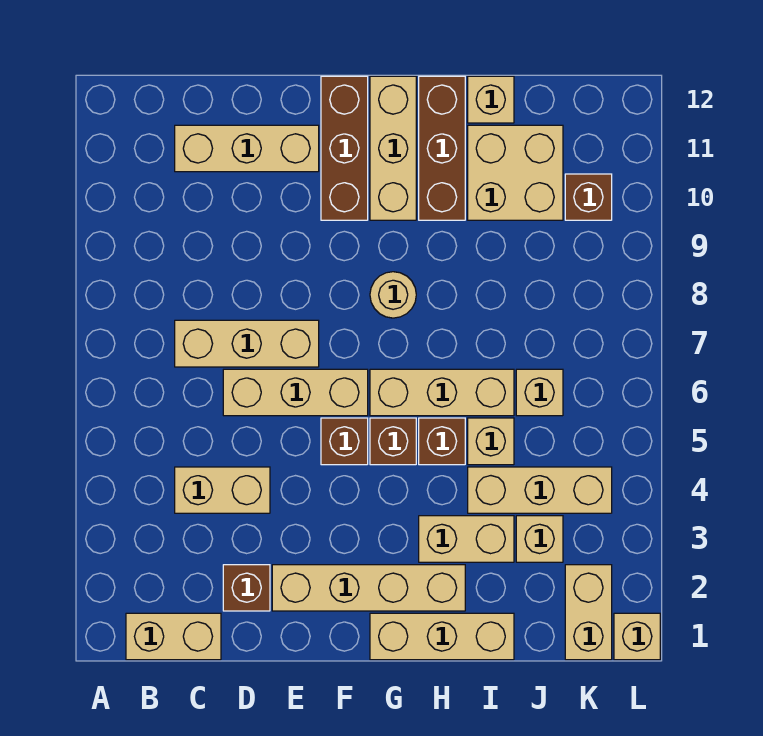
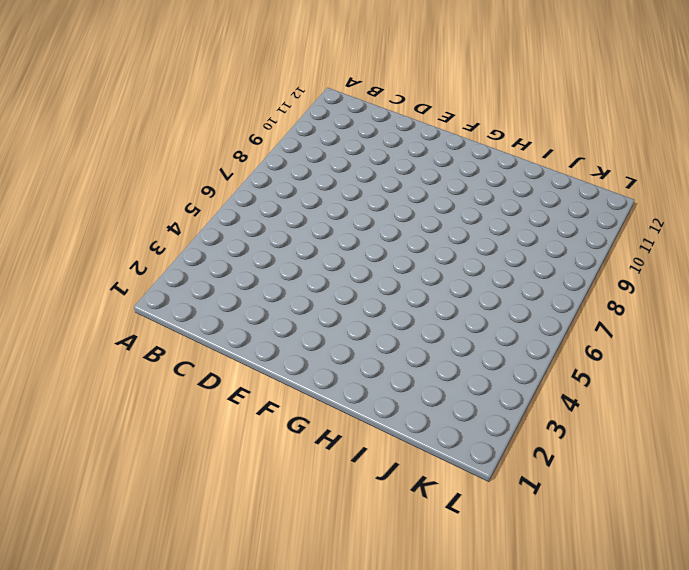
none -> tan brick B1:C1 level 1
none -> tan brick C4:D4 level 1
none -> tan brick C7:E7 level 1

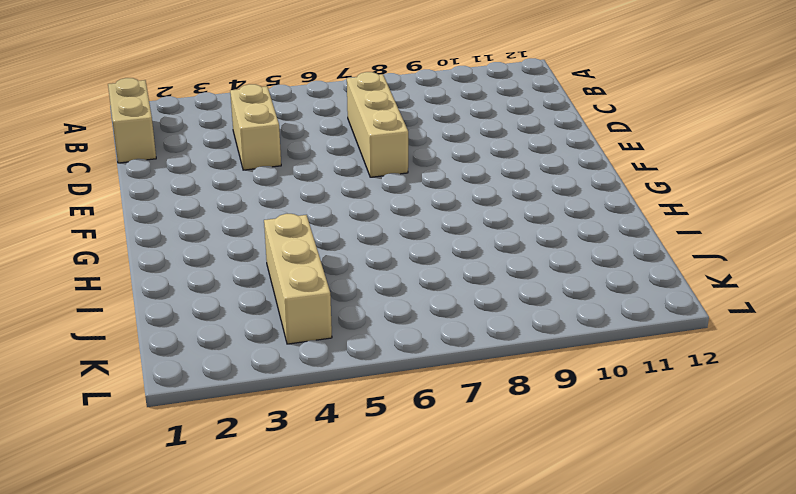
none -> tan brick C11:E11 level 1
none -> brown brick D2 level 1
none -> tan brick D6:F6 level 1

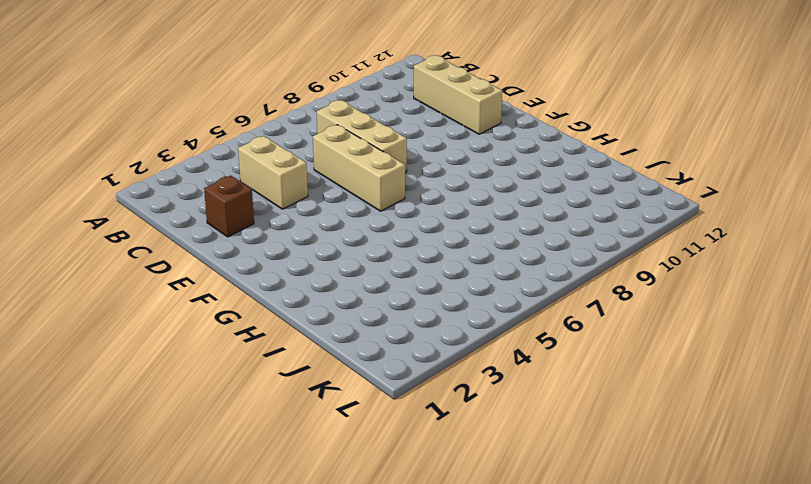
none -> tan brick B1:C1 level 1
none -> tan brick E2:H2 level 1
none -> brown brick F5 level 1

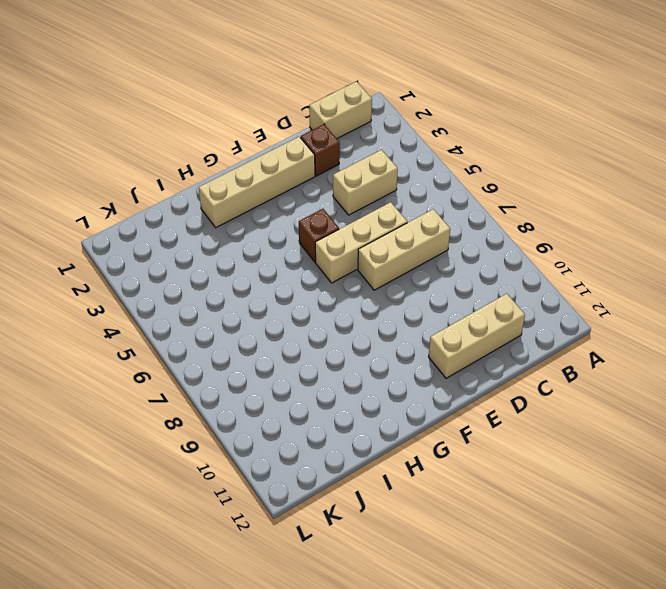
none -> brown brick F10:F12 level 1
none -> tan brick G1:I1 level 1
none -> brown brick G5 level 1

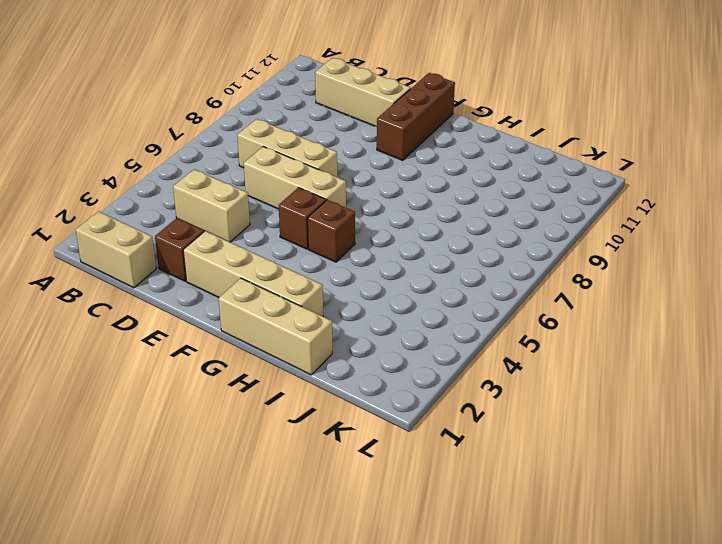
none -> tan brick G6:I6 level 1
none -> tan round brick G8 level 1
none -> tan brick G10:G12 level 1

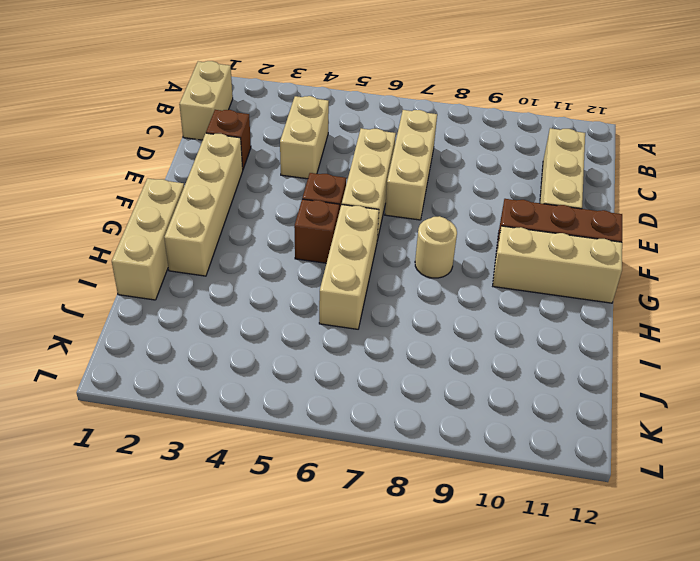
none -> tan brick H3:I3 level 1
none -> brown brick H5 level 1
none -> brown brick H10:H12 level 1

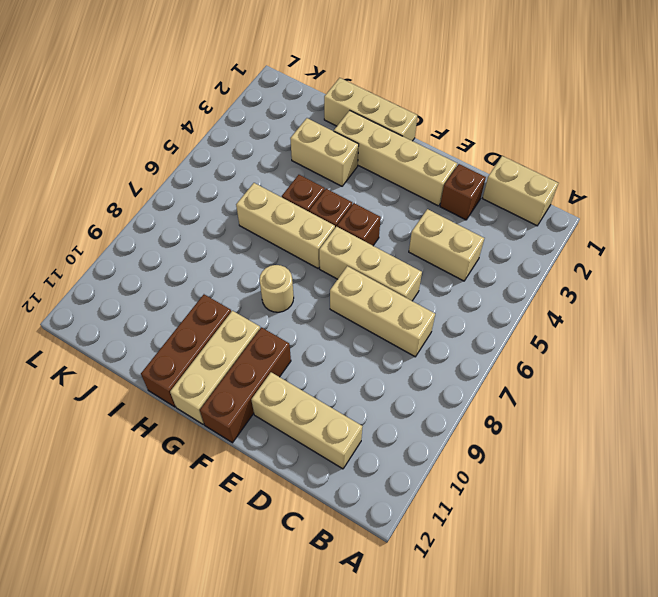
none -> tan brick I4:K4 level 1
none -> tan brick I5 level 1
none -> tan brick I10:J11 level 1

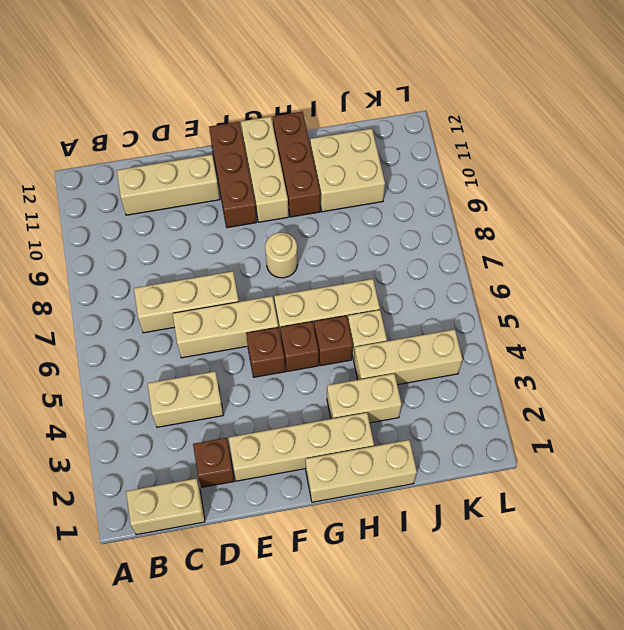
none -> tan brick I12 level 1
none -> tan brick J3 level 1
none -> tan brick J6 level 1

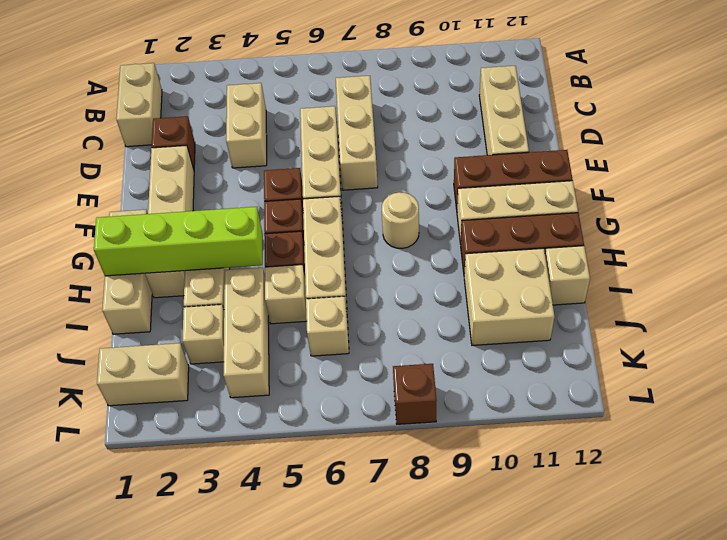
lime brick H1:H4 level 2 -> none
brown brick L8 level 1 -> brown brick K10 level 1
none -> tan brick L1 level 1

